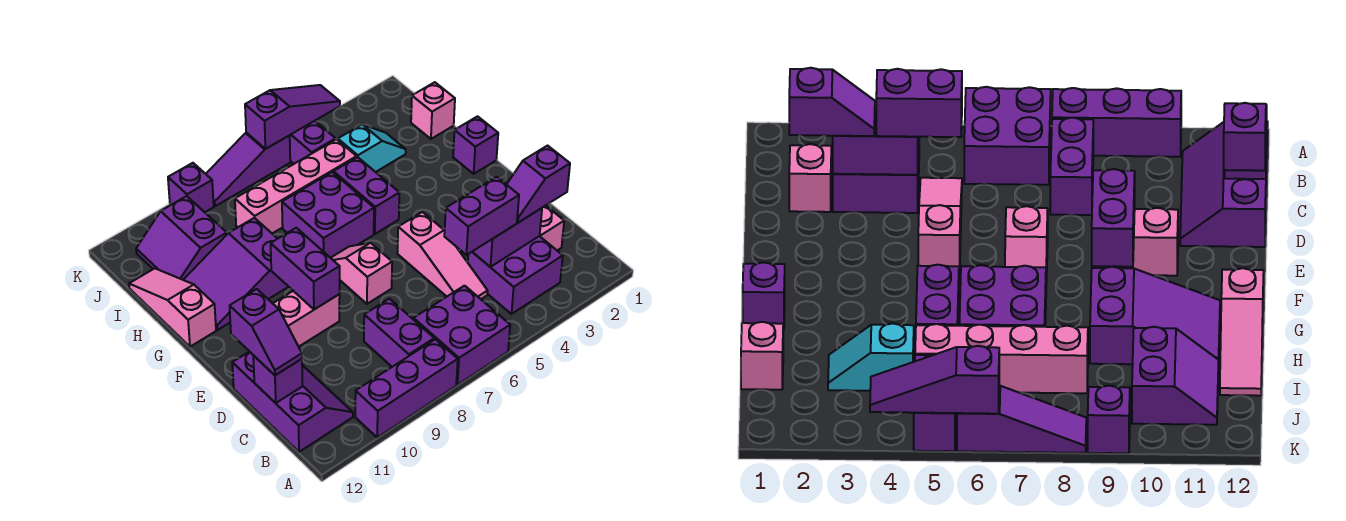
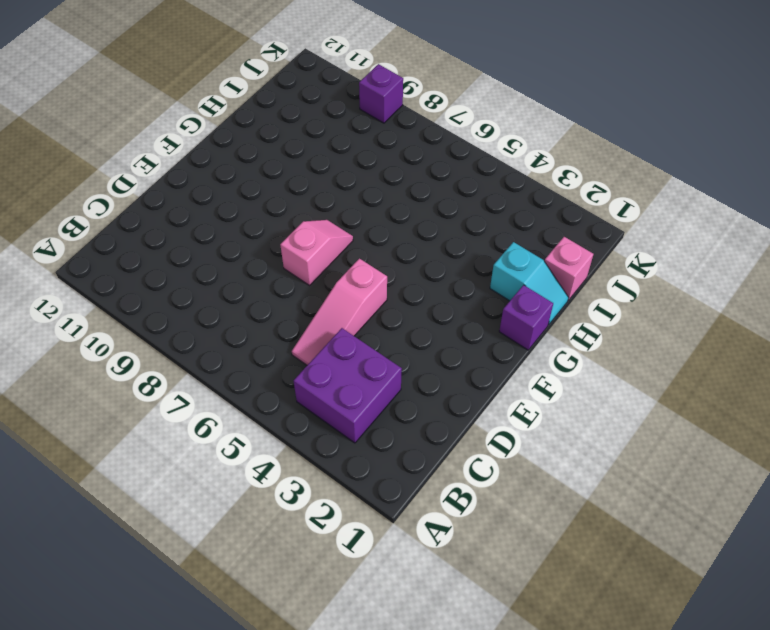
cyan slope H1:H2 level 1 top 2 -> cyan slope I3:I4 level 1 top 4
none -> purple brick A6:B7 level 1
none -> purple brick A8:A10 level 1
none -> purple brick B8:C8 level 1

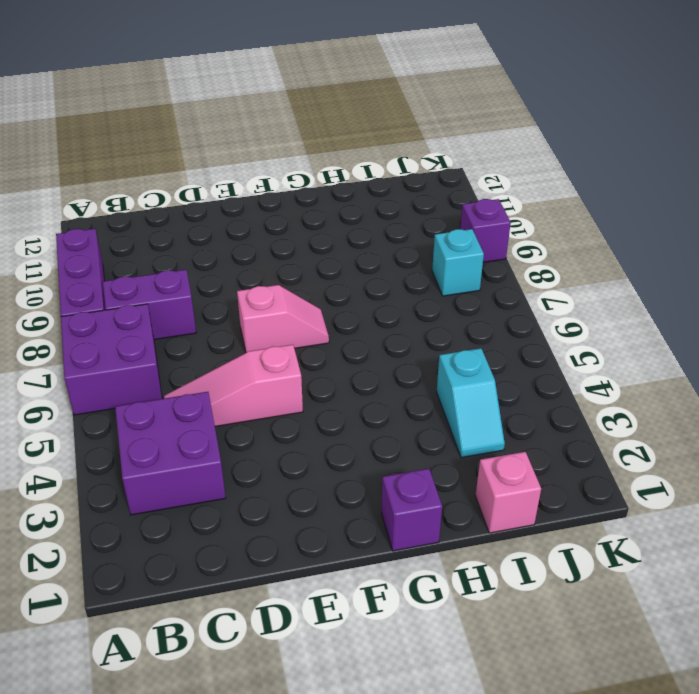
cyan brick J8 level 1 -> none
none -> purple slope B11:D12 level 1 top 12
none -> pink brick C2 level 1
none -> pink brick E9:E10 level 1

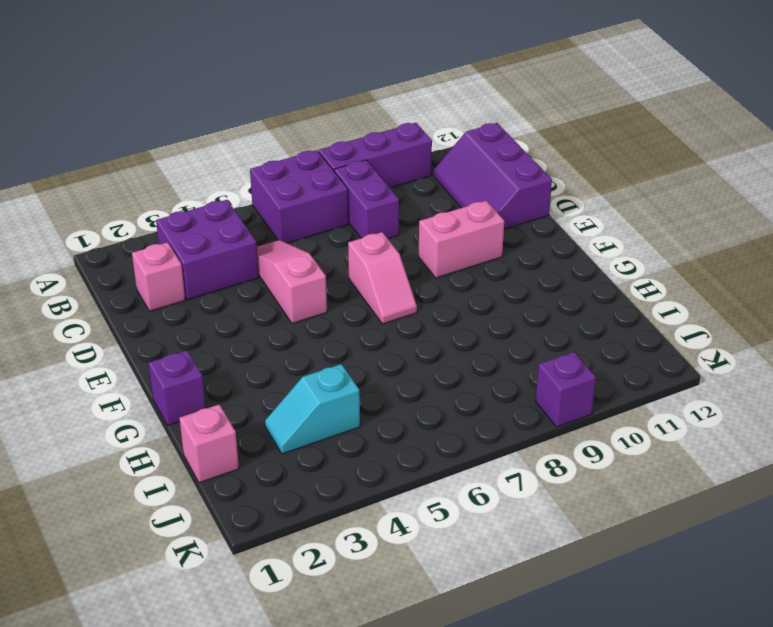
none -> purple brick G5:H5 level 1
none -> purple brick G6:H7 level 1
none -> purple slope G9:H11 level 1 top 9

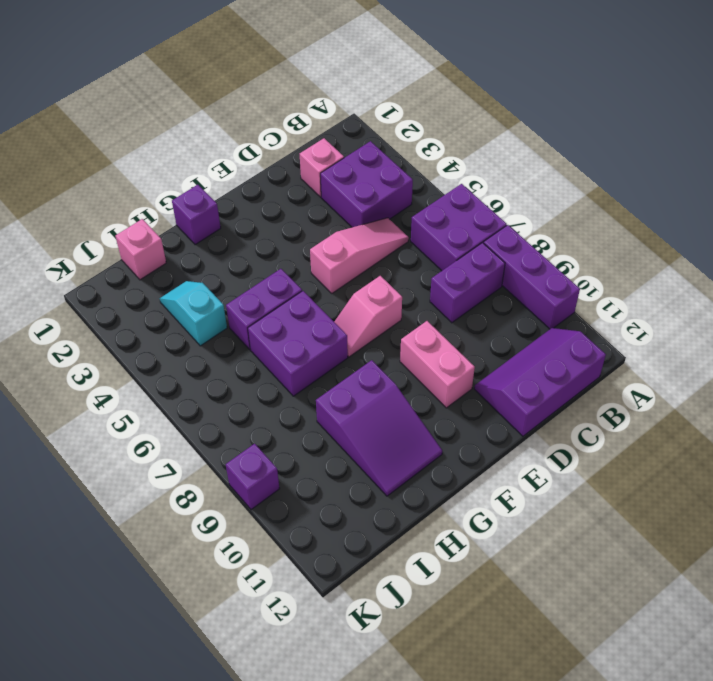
none -> pink slope G12:I12 level 1 top G
none -> pink brick I5:I8 level 1
none -> purple slope I10:J11 level 1 top 10

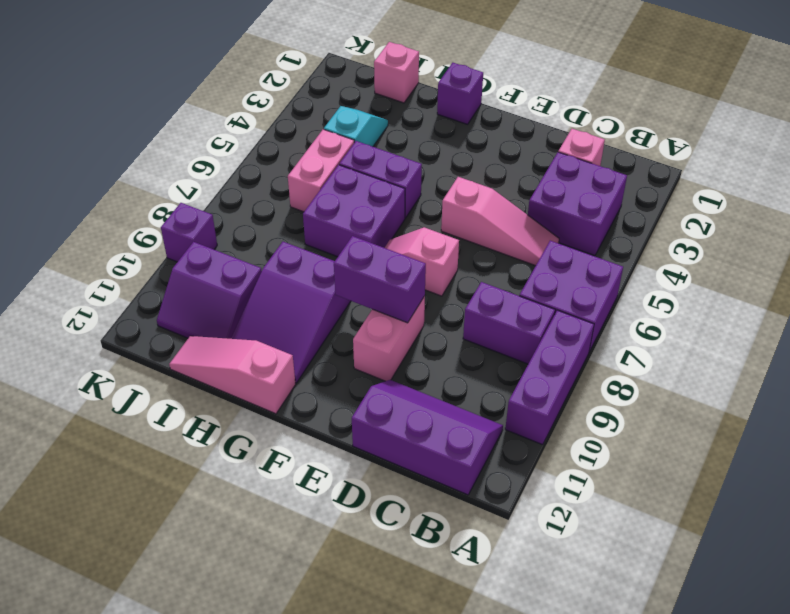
pink brick I5:I6 level 1 -> pink brick I5:I8 level 1
none -> purple brick J5:K5 level 1
none -> purple slope K6:K8 level 1 top 6
none -> purple brick C3:C4 level 2

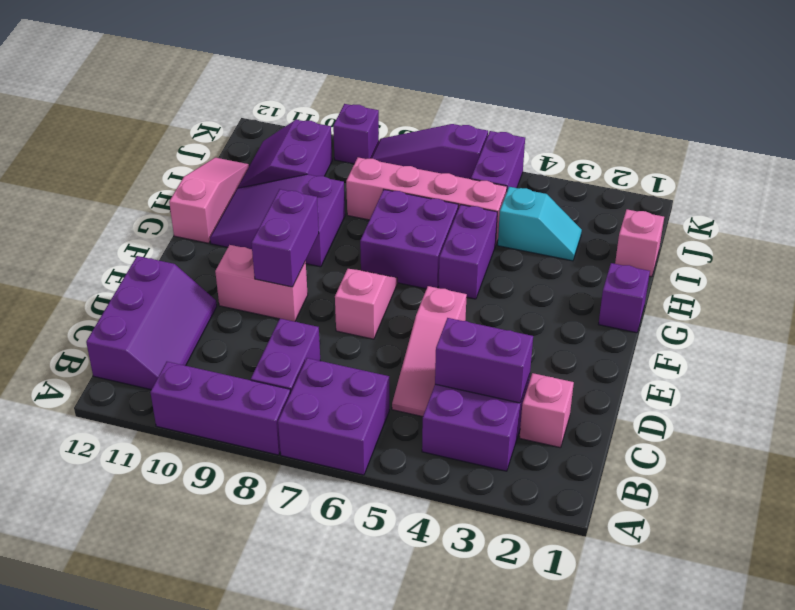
none -> purple brick C12 level 2
none -> purple slope K4:K6 level 2 top 6
none -> purple slope C2:C3 level 3 top 2

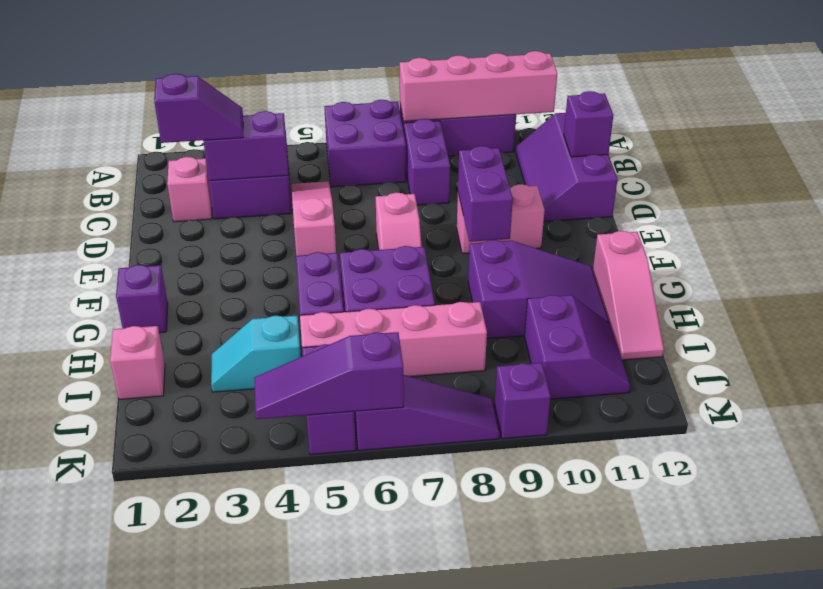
pink brick A8:A11 level 2 -> none
none -> purple brick C4:C5 level 3
none -> purple slope C12:D12 level 3 top D

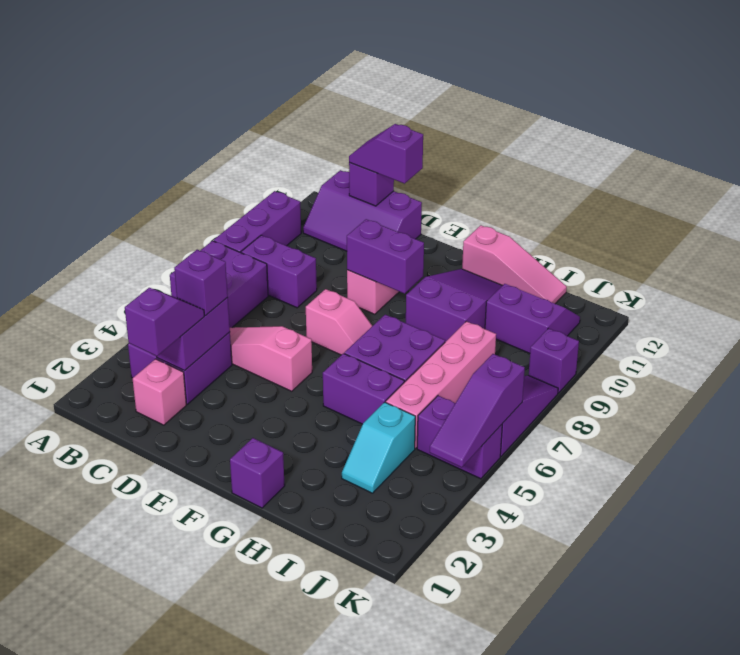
purple brick C4 level 3 -> purple brick C4:C5 level 3
none -> pink brick I1 level 1

